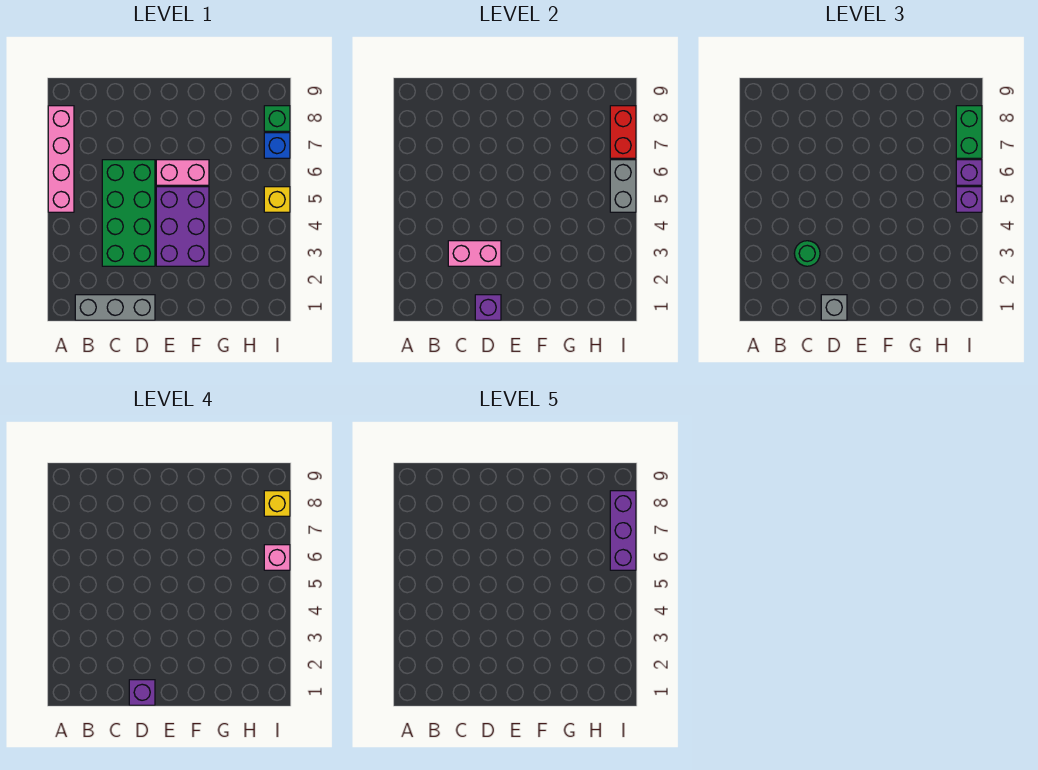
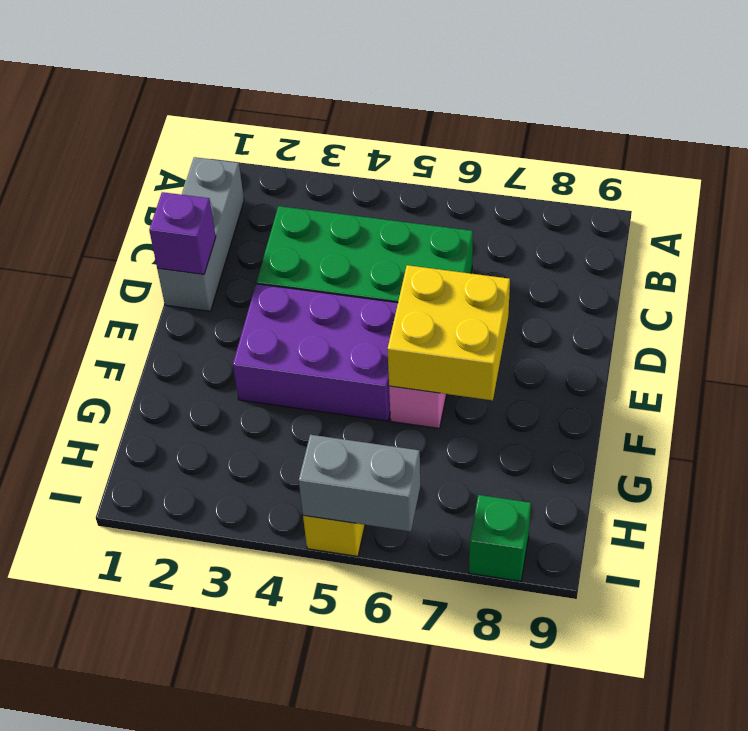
yellow brick E6:F7 level 2 -> none
none -> pink brick A5:A8 level 1
none -> blue brick I7 level 1
none -> pink brick C3:D3 level 2

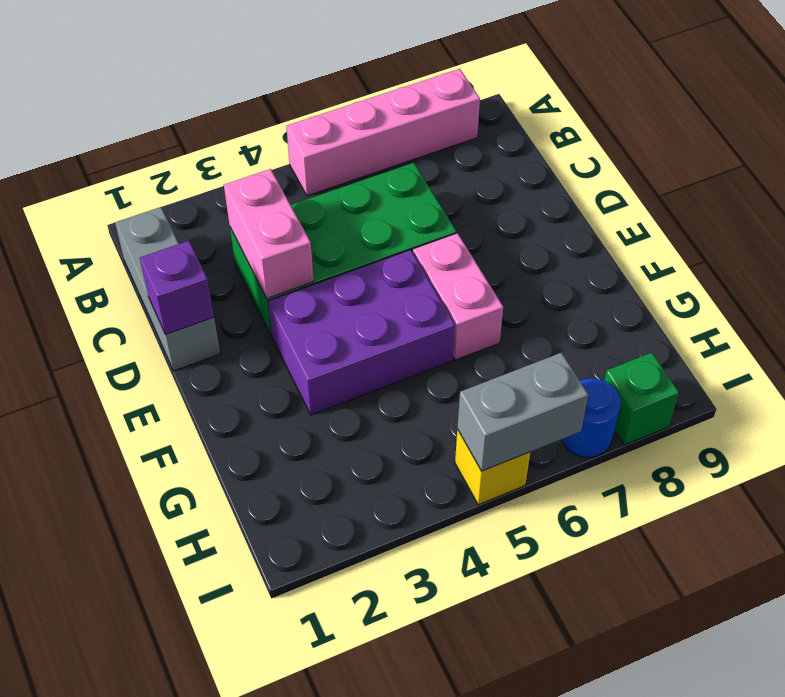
blue round brick I7 level 1 -> blue brick I7 level 1
none -> red brick I7:I8 level 2
none -> green round brick C3 level 3
none -> grey brick D1 level 3

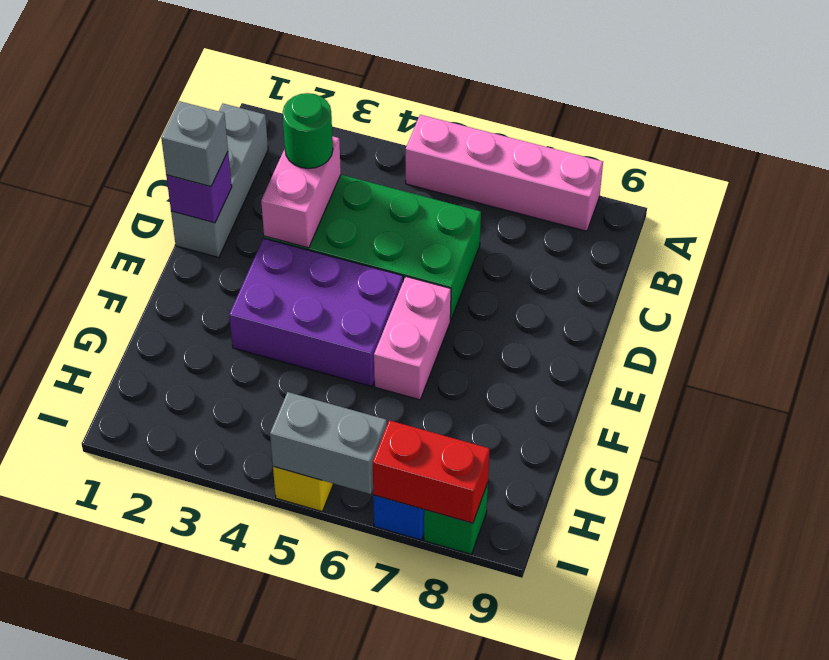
none -> purple brick I5 level 3
none -> purple brick I6 level 3
none -> green brick I7:I8 level 3

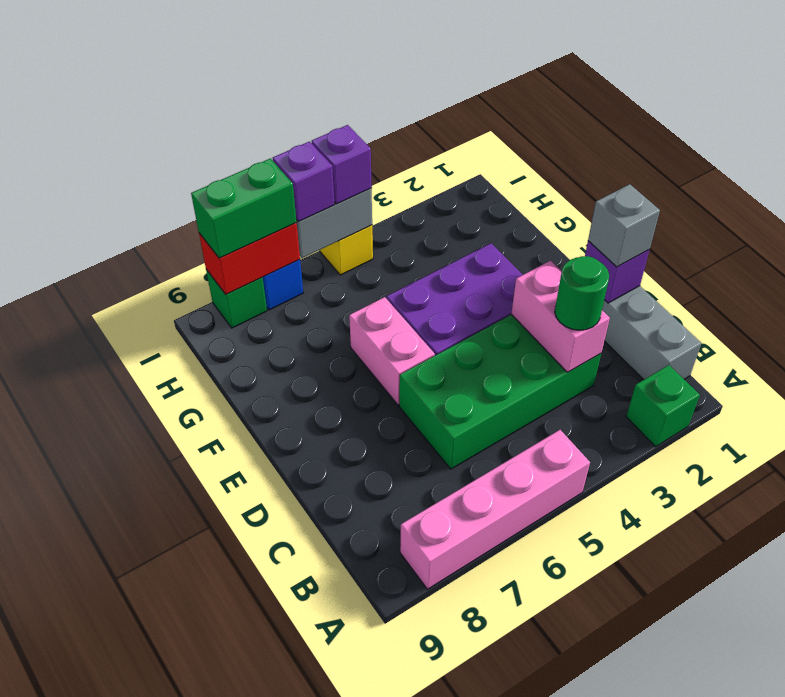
green brick A2 level 1 -> none
none -> purple brick D1 level 4
none -> pink brick I6 level 4
none -> yellow brick I8 level 4

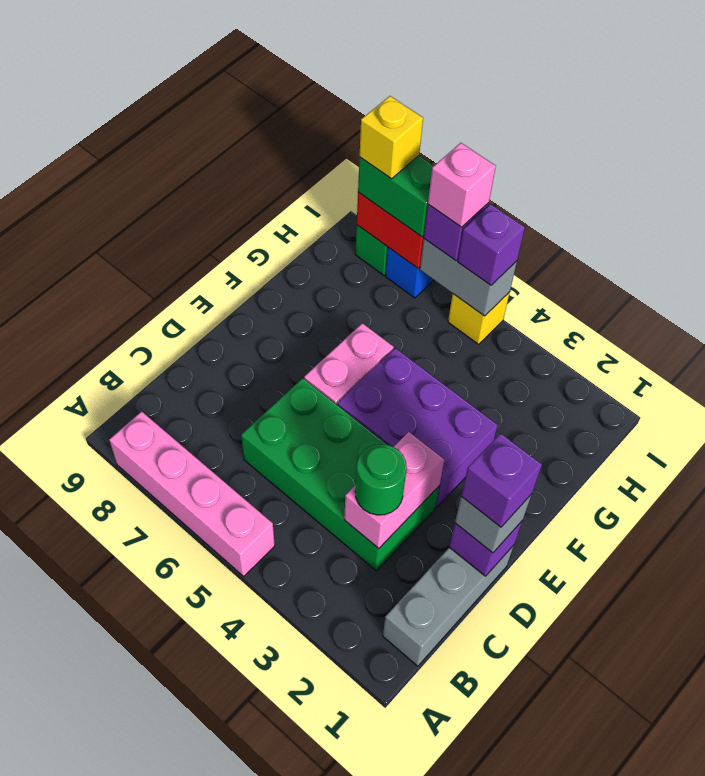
none -> purple brick I6:I8 level 5

